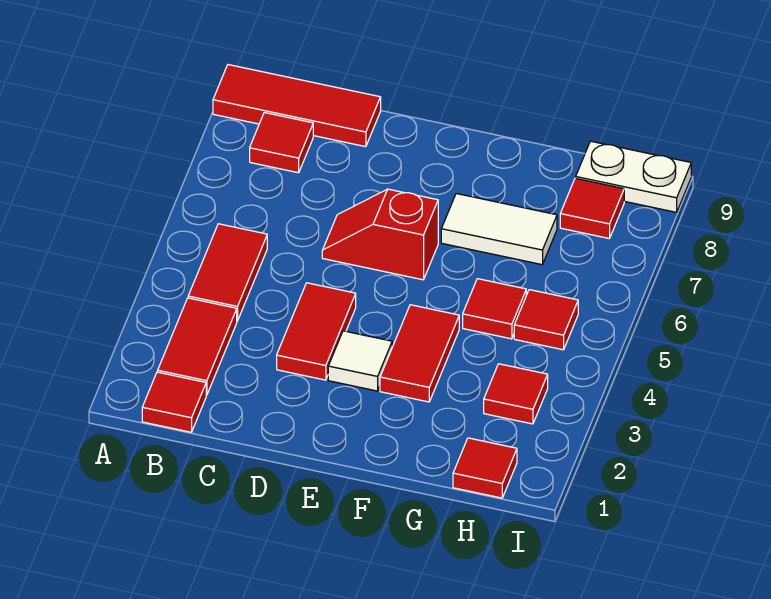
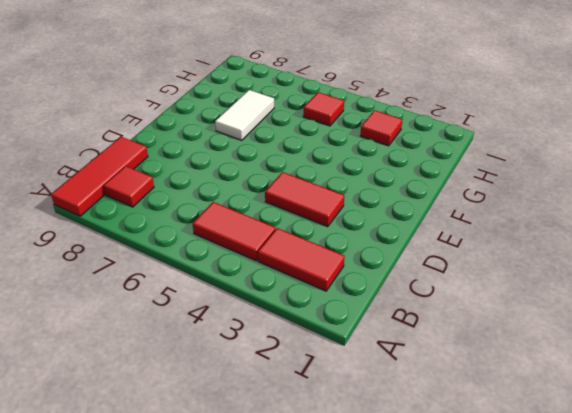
none -> red tile B1 level 1
none -> red slope D6:E6 level 1 top E
none -> white tile E3 level 1

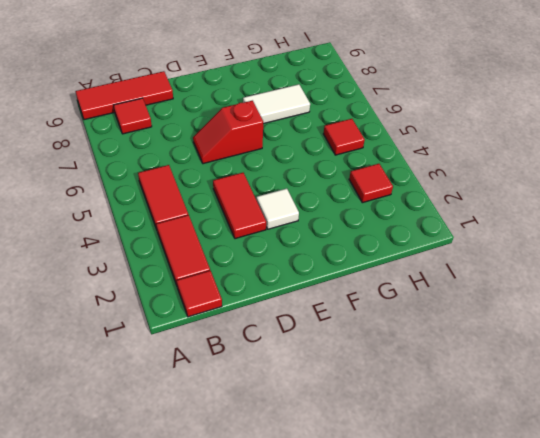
none -> red tile F3:F4 level 1
none -> red tile G5 level 1
none -> red tile H1 level 1

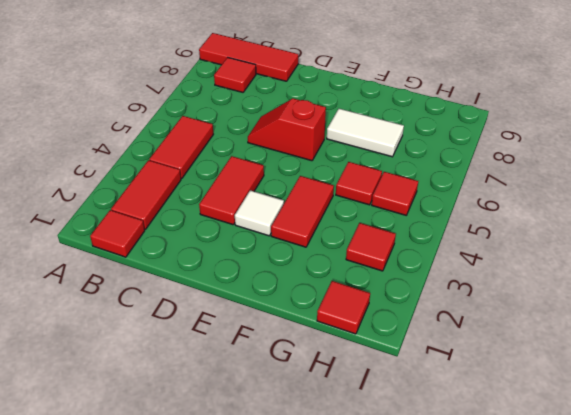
none -> red tile H8 level 1
none -> white plate H9:I9 level 1

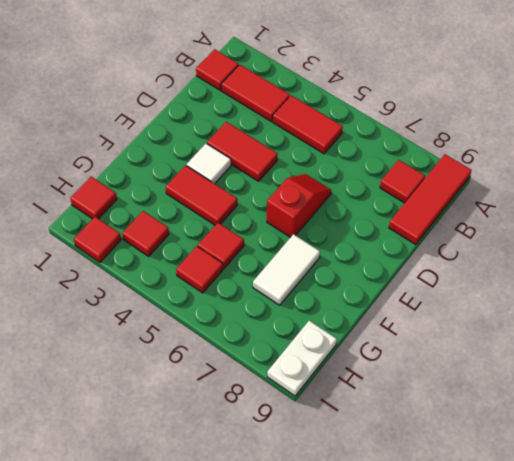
red tile I2 level 1 -> red tile H8 level 1

